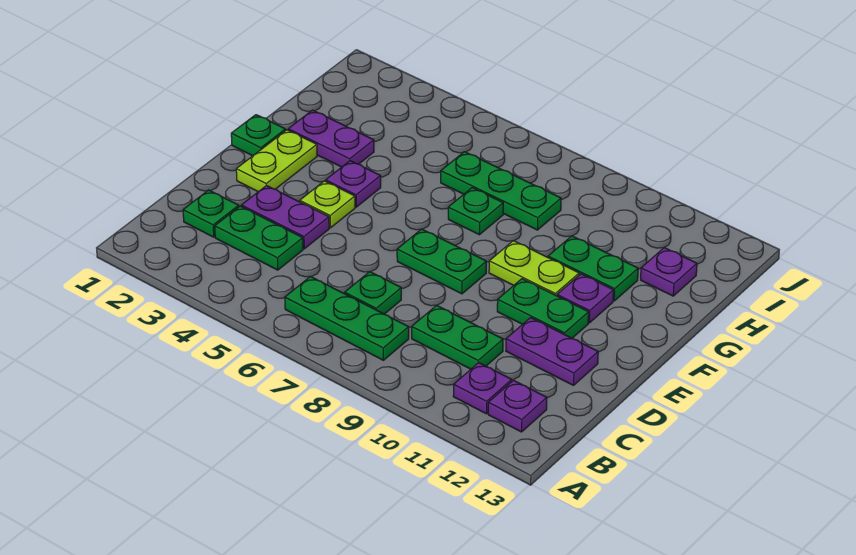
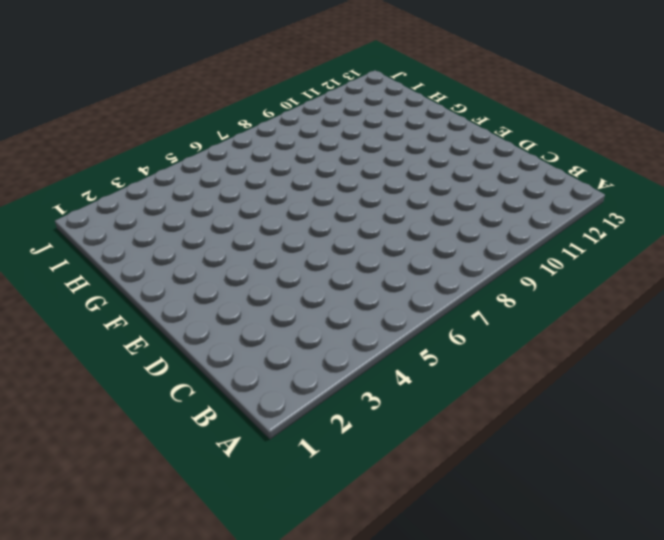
none -> green plate B6:B8 level 1
none -> purple plate B11 level 1
none -> purple plate B12 level 1

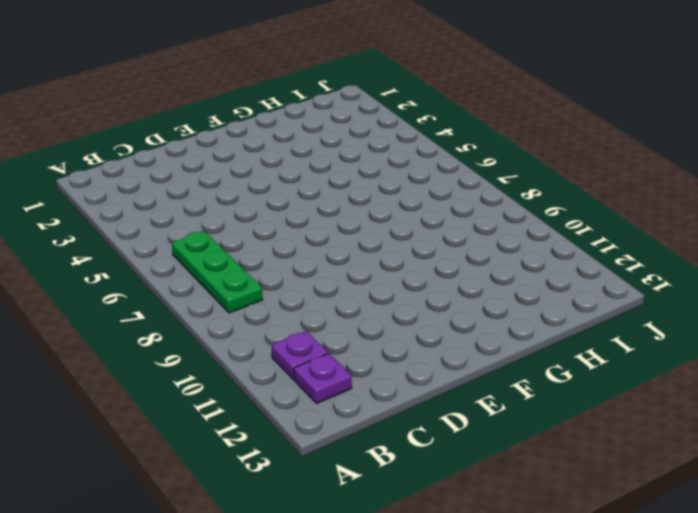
none -> green plate C2 level 1
none -> green plate C3:C4 level 1
none -> green plate C7 level 1

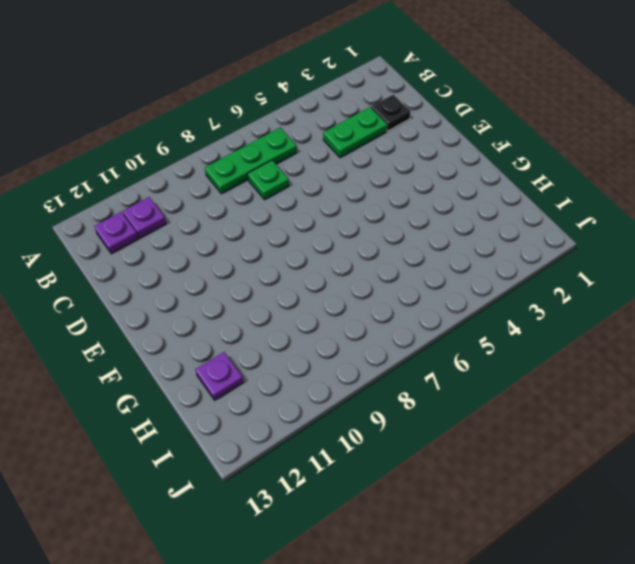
black plate C2 level 1 -> green plate C2 level 1
none -> green plate C9:C10 level 1
none -> purple plate D3:D4 level 1
none -> purple plate D11:D12 level 1

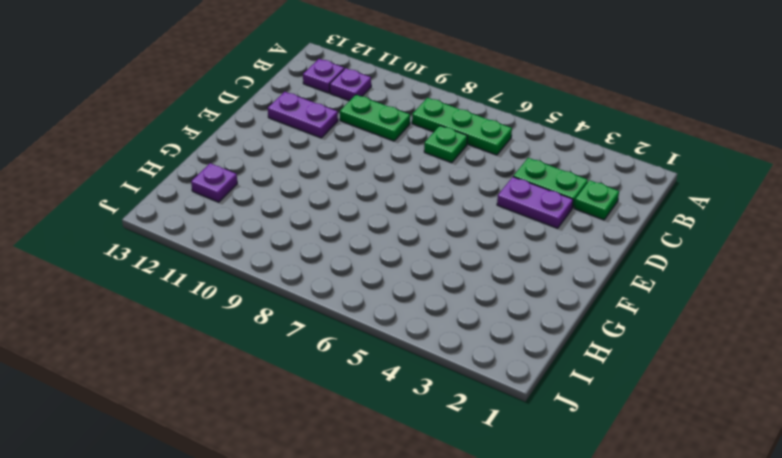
none -> lime plate E2:F2 level 1
none -> lime plate E4 level 1
none -> green plate E7:E8 level 1

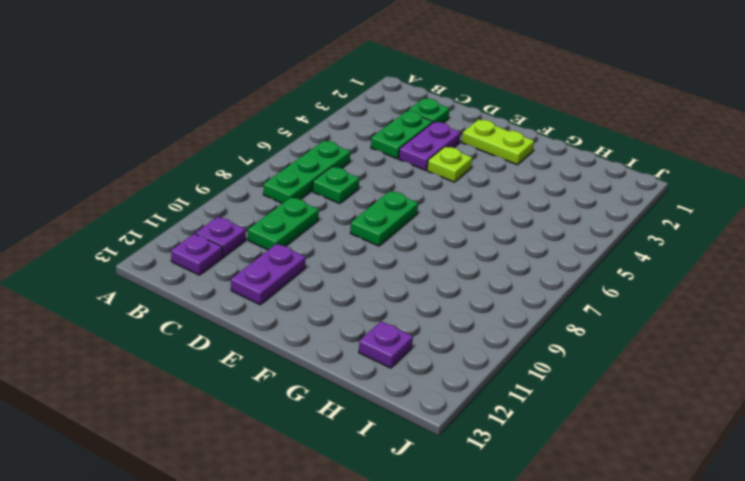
none -> green plate E10:E11 level 1
none -> green plate F1 level 1
none -> purple plate F4 level 1

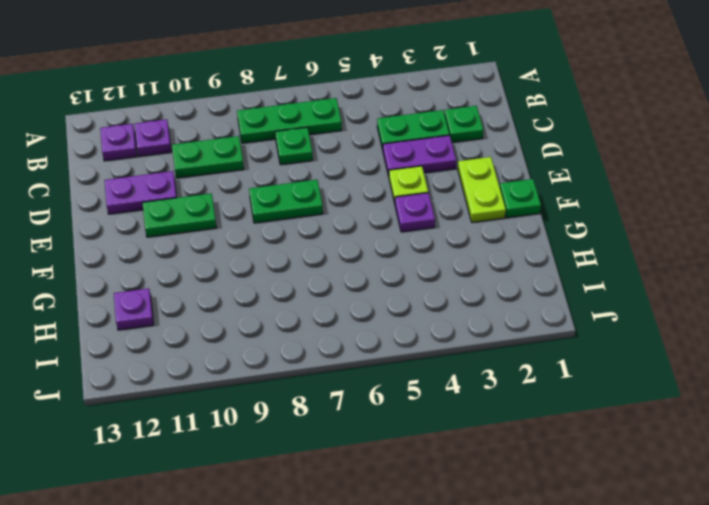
none -> lime plate F9:F10 level 1
none -> purple plate F11 level 1
none -> purple plate G2:G3 level 1

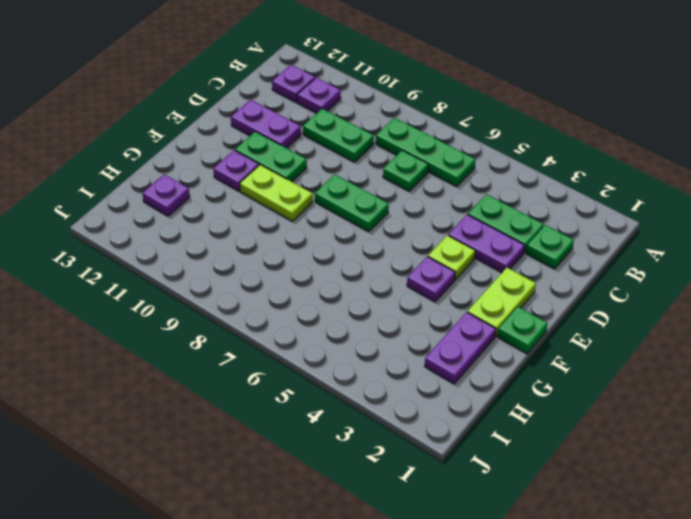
purple plate G2:H2 level 1 -> purple plate G2:G3 level 1
none -> green plate G7 level 1
none -> green plate G10:G11 level 1
none -> green plate H6:H8 level 1

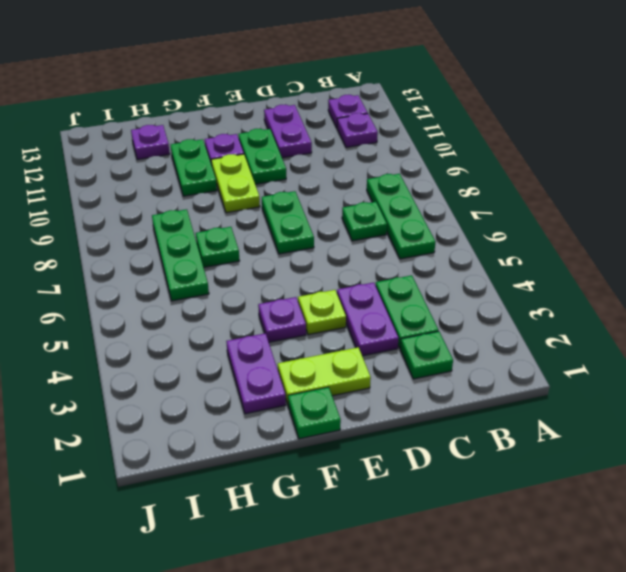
none -> green plate C9:C10 level 1

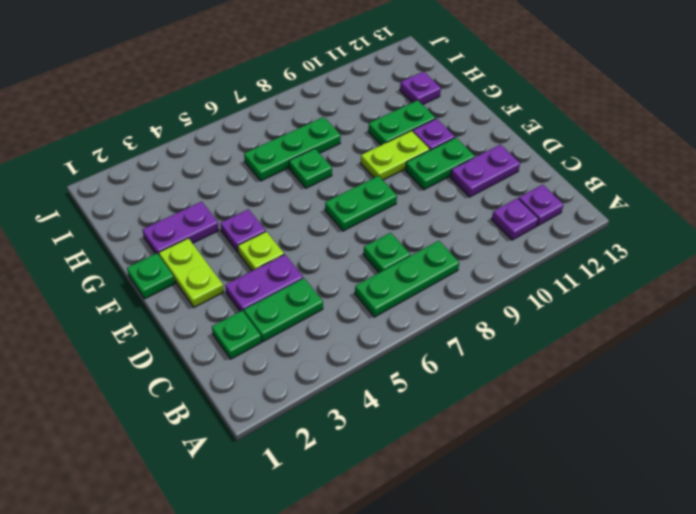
none -> green plate C9:C10 level 1

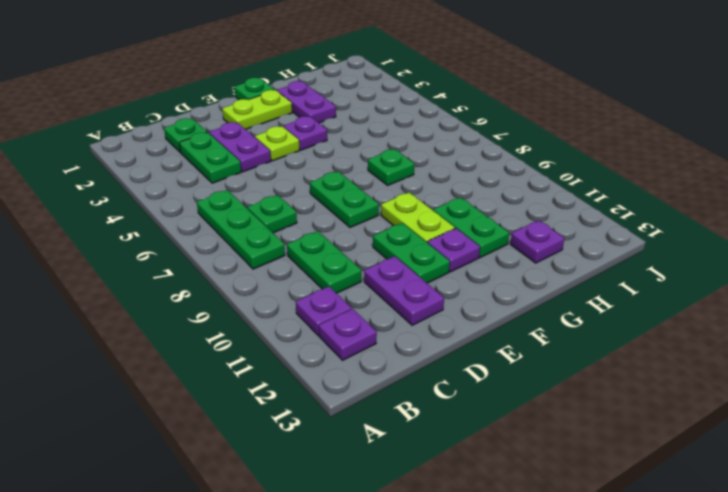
none -> green plate H6:H8 level 1

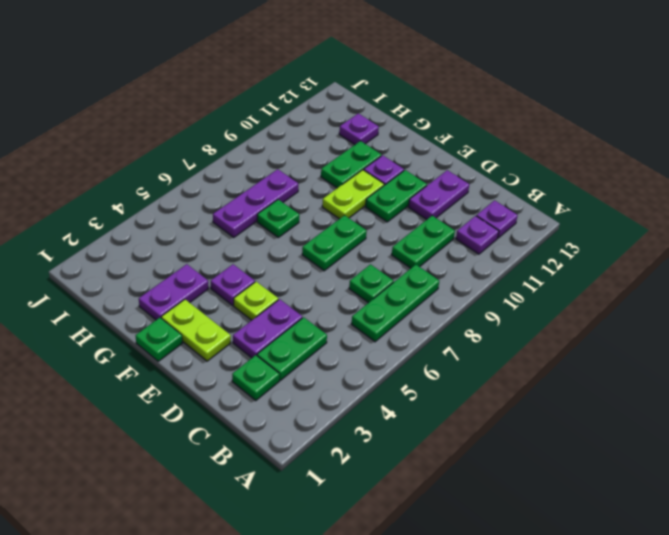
purple plate H6:H8 level 1 -> green plate H6:H8 level 1

